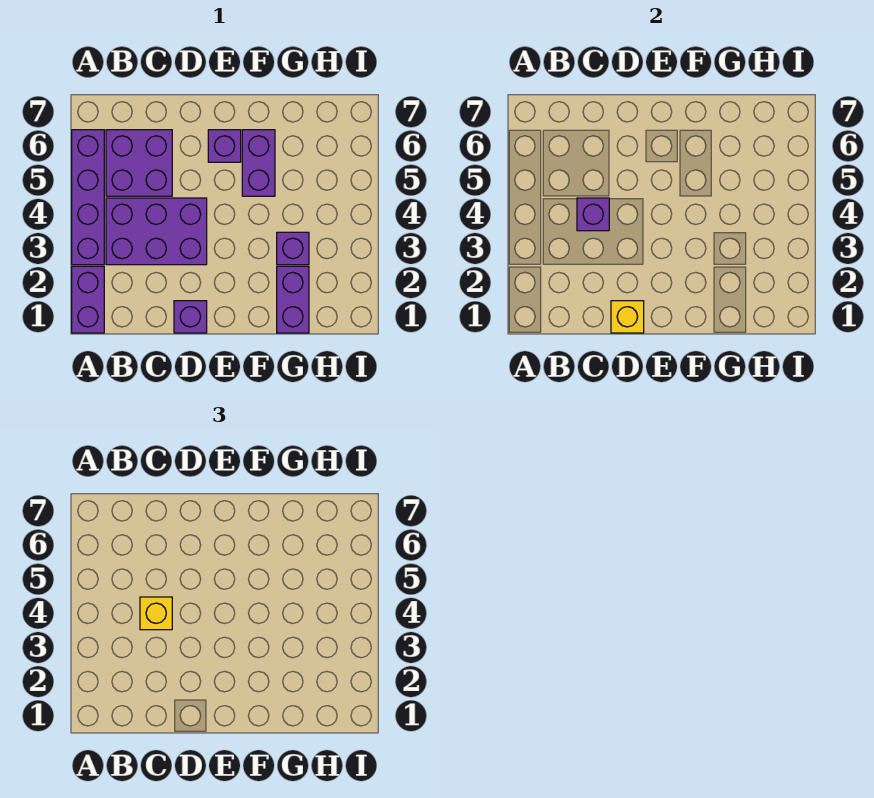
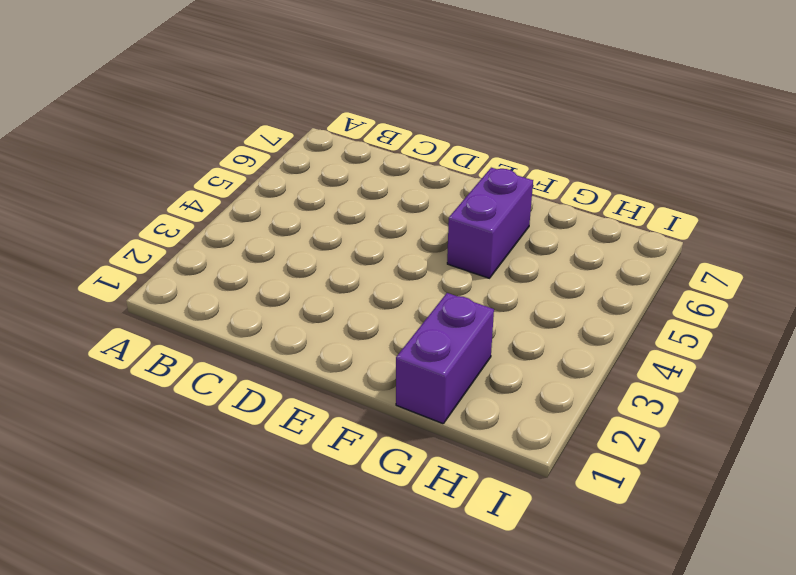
none -> purple brick A1:A2 level 1
none -> purple brick A3:A6 level 1
none -> purple brick B3:D4 level 1

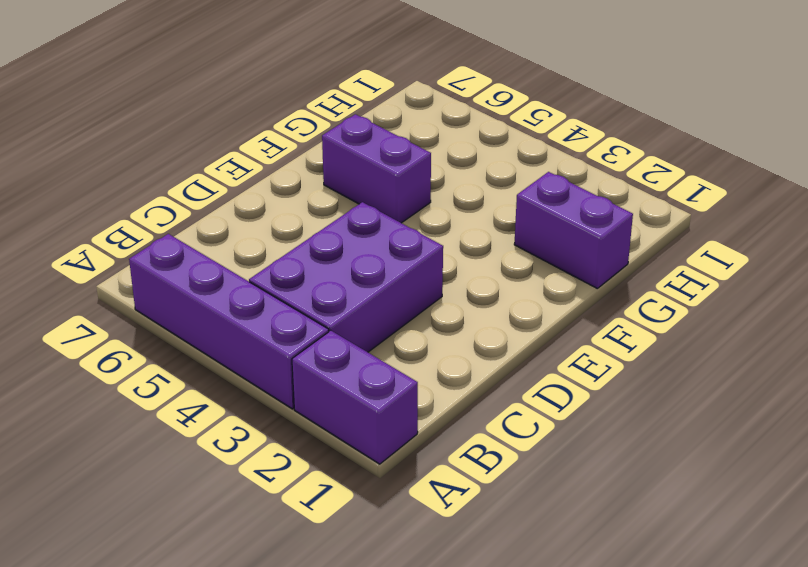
none -> purple brick B5:C6 level 1
none -> purple brick D1 level 1
none -> purple brick E6 level 1

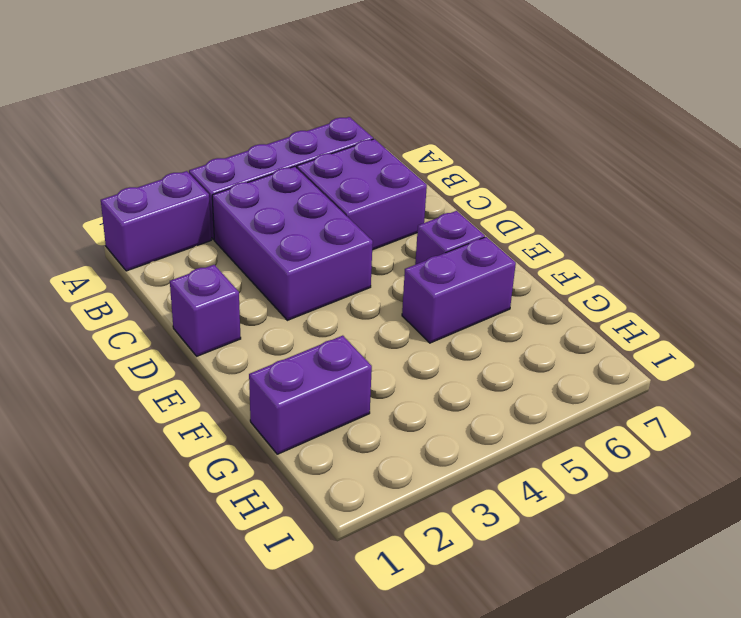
none -> purple brick G3 level 1
none -> purple brick C4 level 2
none -> yellow brick D1 level 2

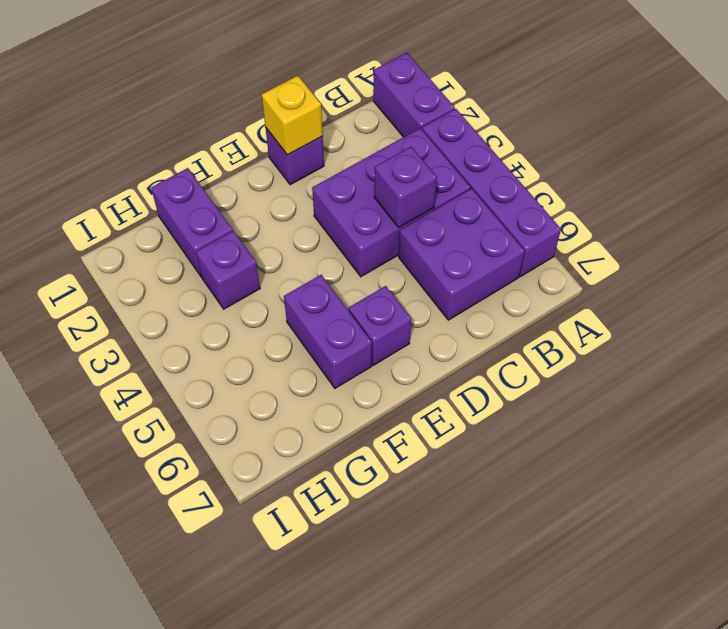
none -> yellow brick C4 level 3

